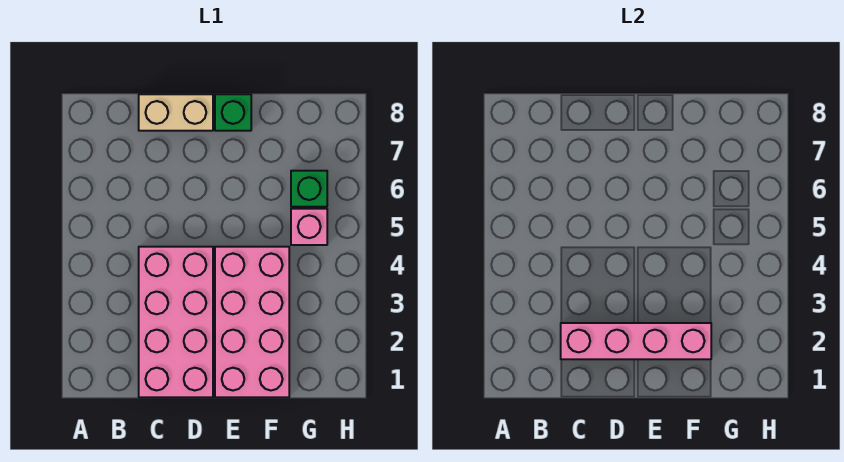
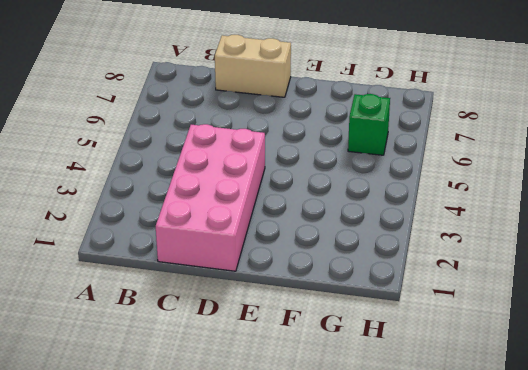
none -> pink brick E1:F4 level 1
none -> green brick E8 level 1

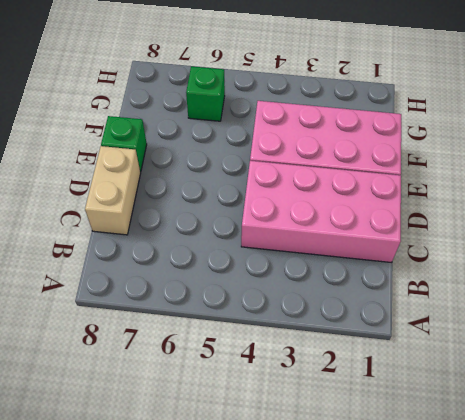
none -> pink brick G5 level 1
none -> pink brick C2:F2 level 2

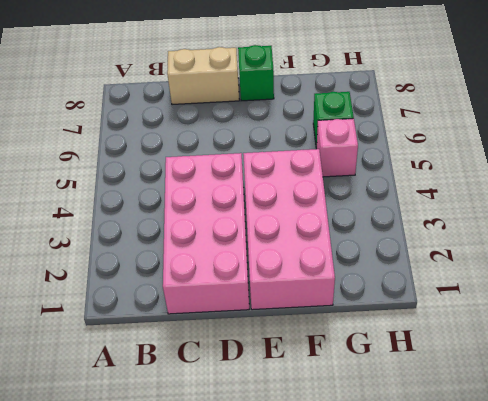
none -> pink brick C2:F2 level 2

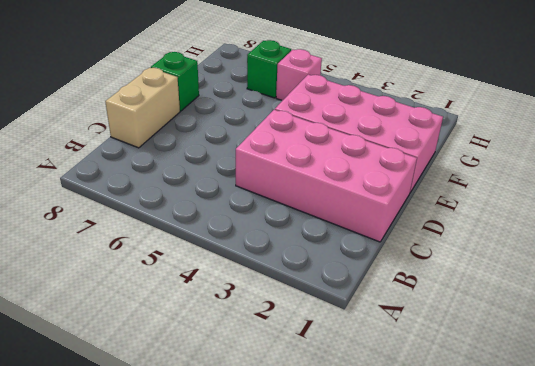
none -> pink brick C2:F2 level 2

